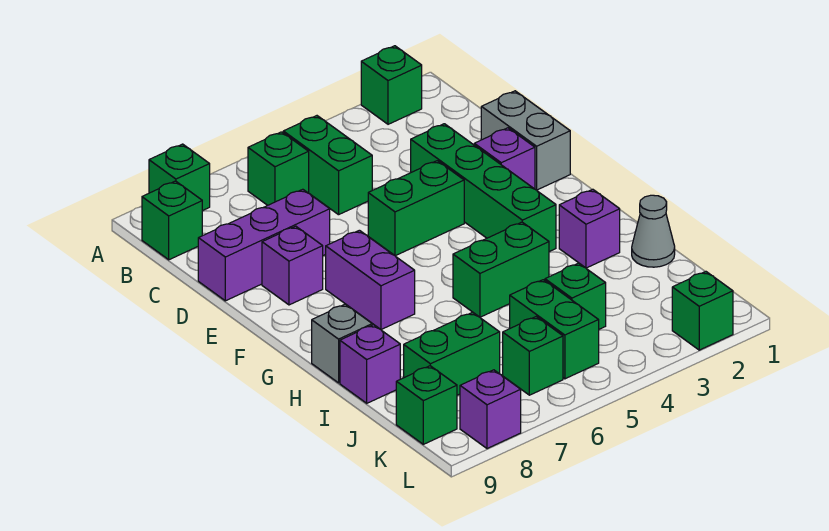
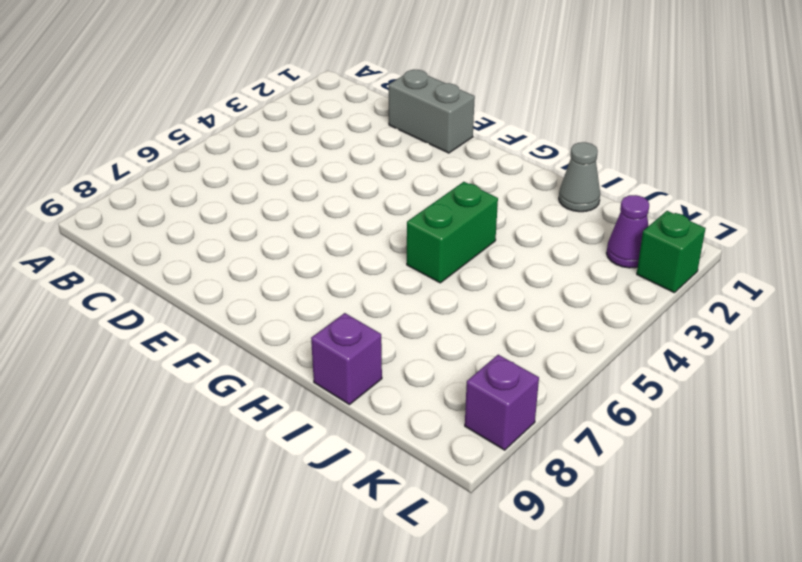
purple cone K2 level 1 -> none
none -> green brick A2 level 1
none -> green brick A8 level 1
none -> green brick B5:C5 level 1

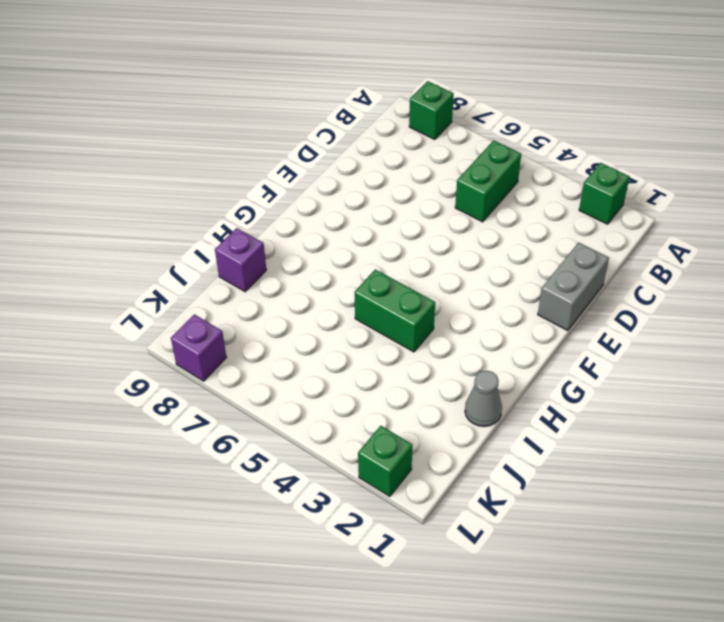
none -> green brick B6 level 1
none -> green brick B9 level 1
none -> green brick D3:G3 level 1

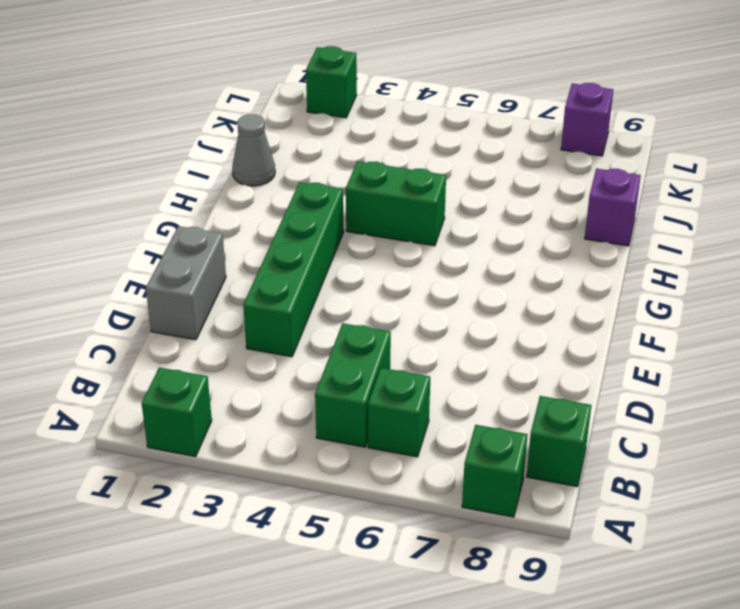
none -> purple brick D7:D9 level 1
none -> purple brick E2 level 1
none -> green brick E4:E5 level 1

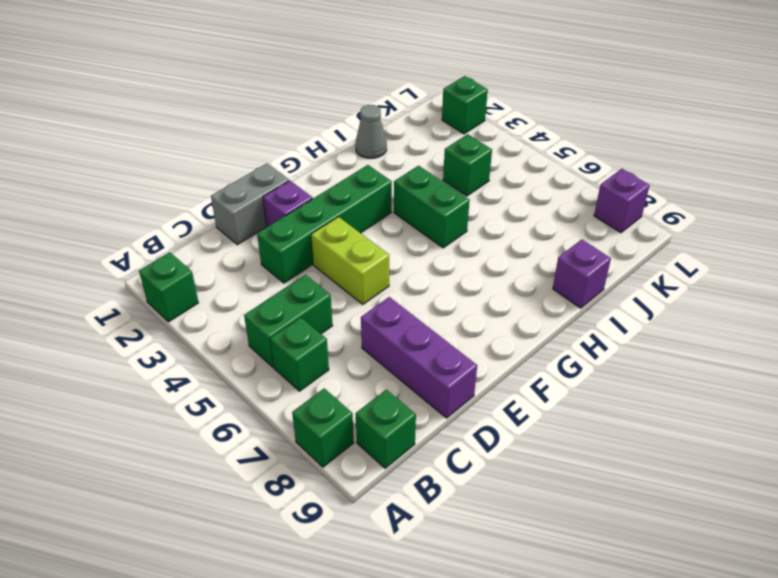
lime brick E4:E5 level 1 -> green brick E4:E5 level 1
none -> purple brick E8 level 1
none -> purple brick F7:G7 level 1
none -> purple brick H2 level 1

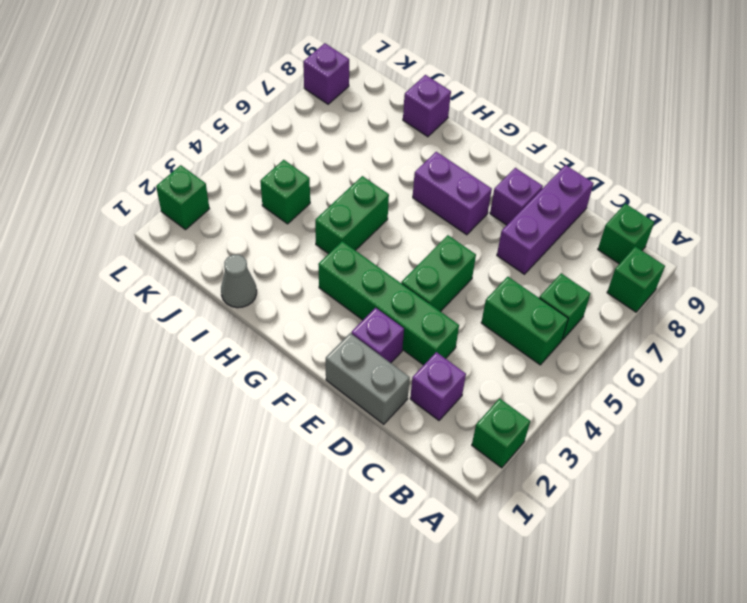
purple brick C2 level 1 -> purple brick H2 level 1
none -> grey brick H9 level 1
none -> green brick J5:K5 level 1
none -> green brick J7:J8 level 1

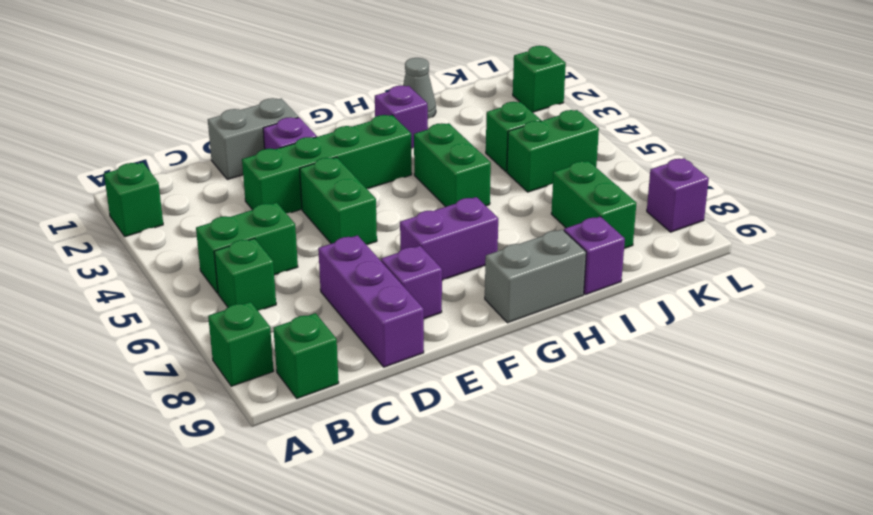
grey brick G9:H9 level 1 -> grey brick H9 level 1
none -> green brick K6 level 1
none -> green brick K9 level 1

